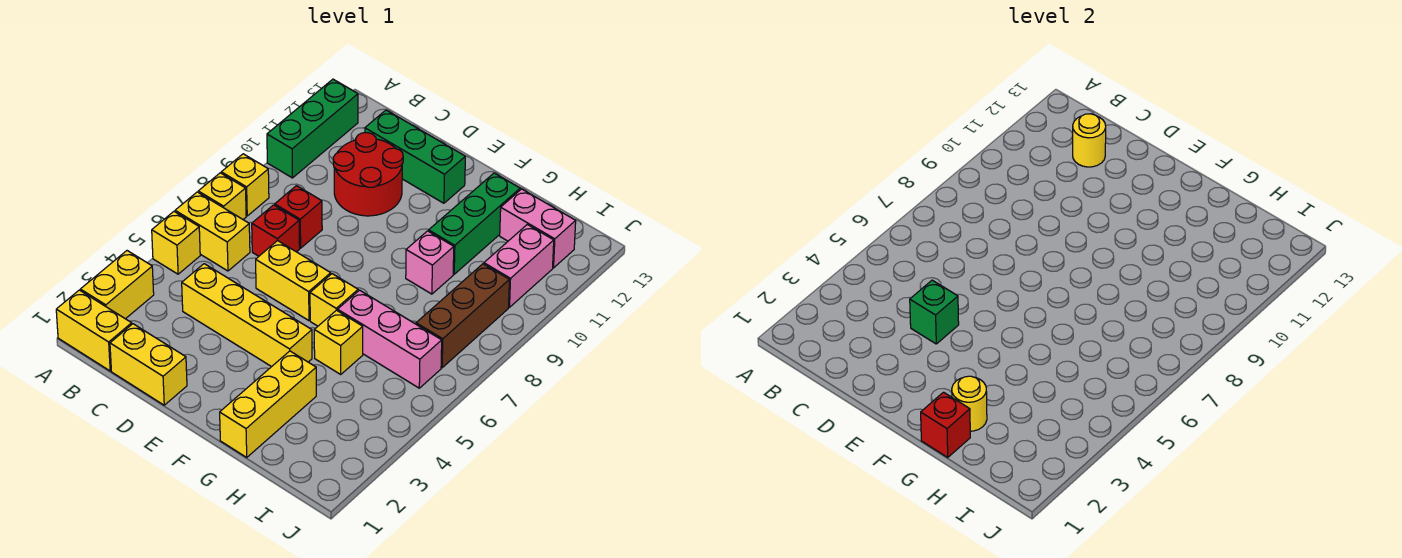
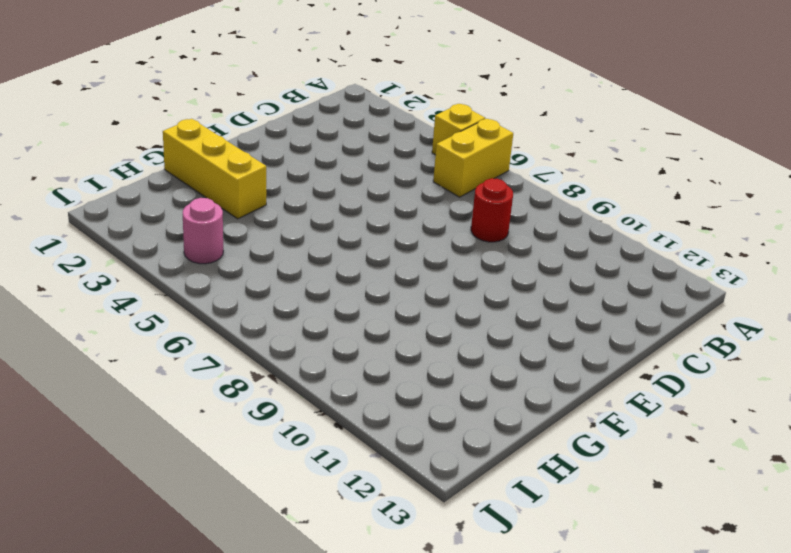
red round brick C8 level 1 -> red brick C8 level 1
pink round brick I4 level 1 -> none
none -> yellow brick A1:B1 level 1
none -> yellow brick A2:A3 level 1
none -> yellow brick A7 level 1

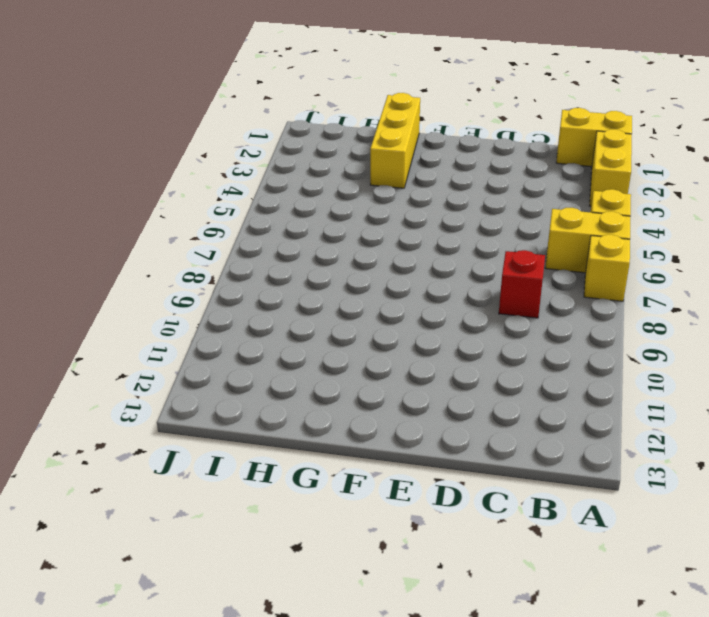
none -> yellow brick A8 level 1
none -> green brick A10:A12 level 1
none -> yellow brick C1:D1 level 1

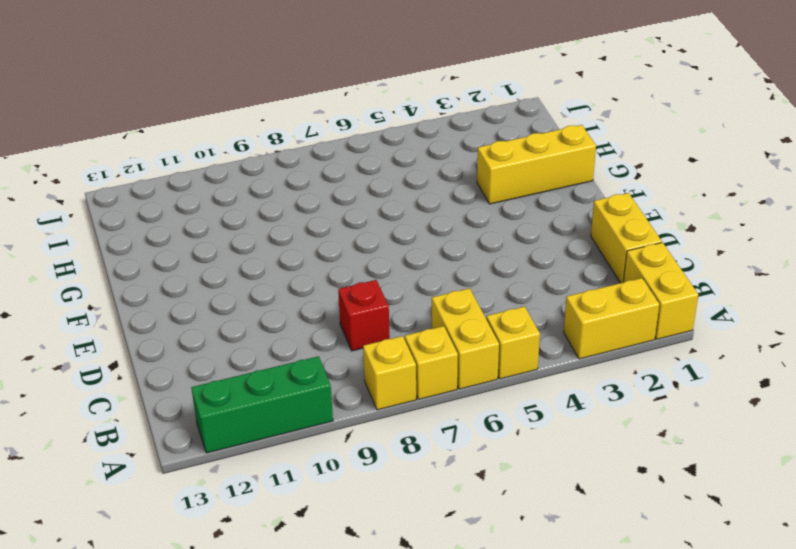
none -> yellow brick C4:F4 level 1
none -> red brick C7 level 1
none -> red round brick C10:D11 level 1

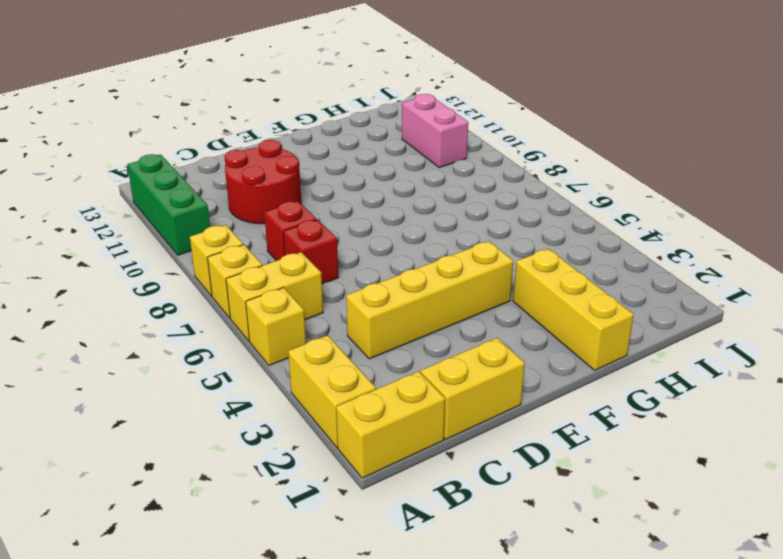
none -> green brick C12:E12 level 1
none -> yellow brick D6:E6 level 1
none -> yellow brick F6 level 1

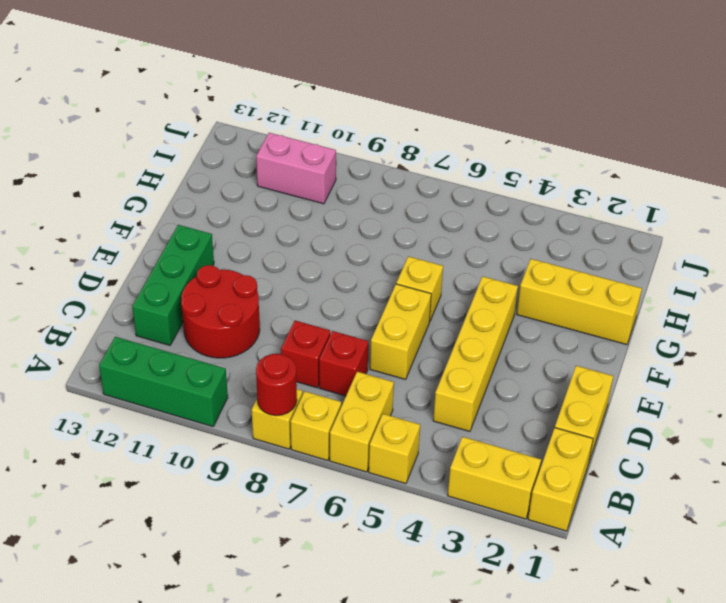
red round brick A8 level 2 -> none
none -> yellow brick G5 level 1
none -> pink brick G6:I6 level 1
none -> pink brick G9 level 1

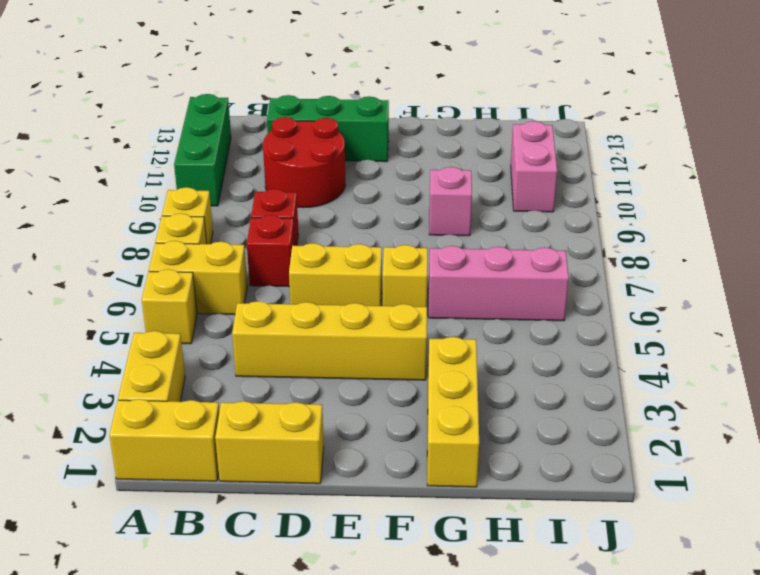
none -> yellow brick G5 level 1
none -> green brick G10:G12 level 1
none -> pink brick H12:I12 level 1

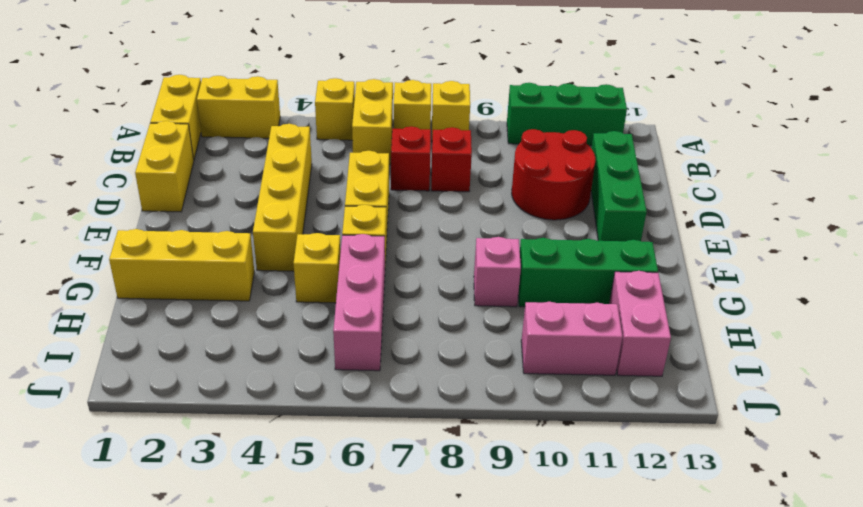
none -> brown brick I7:I9 level 1
none -> yellow round brick C12 level 2
none -> green brick D4 level 2

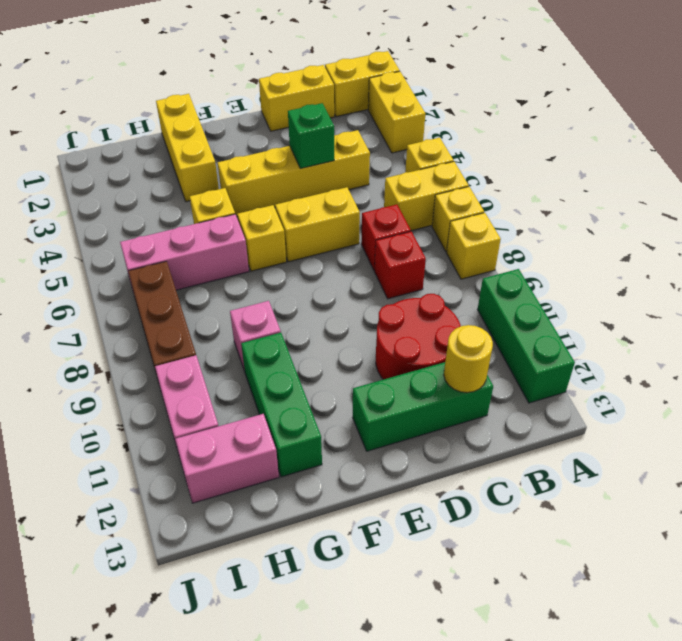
none -> red brick G1 level 2
none -> yellow round brick G2 level 2

